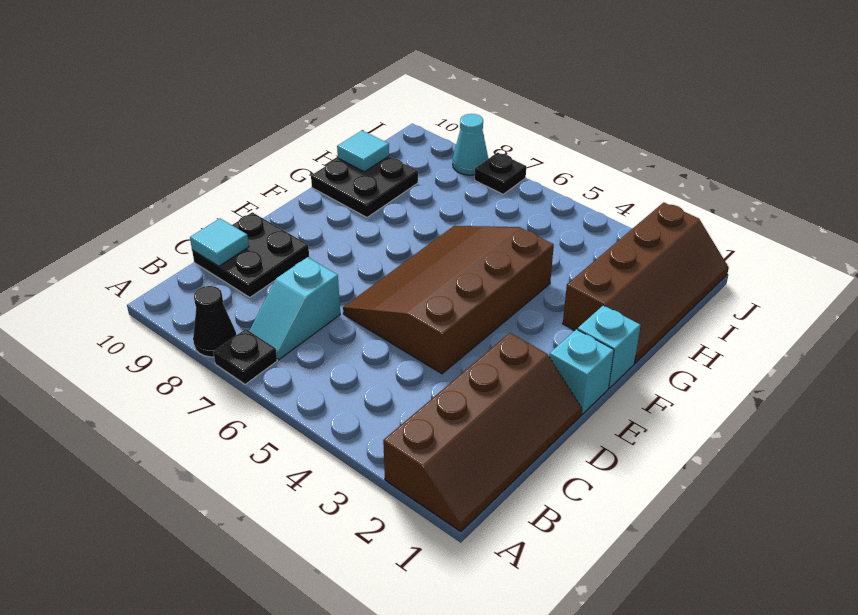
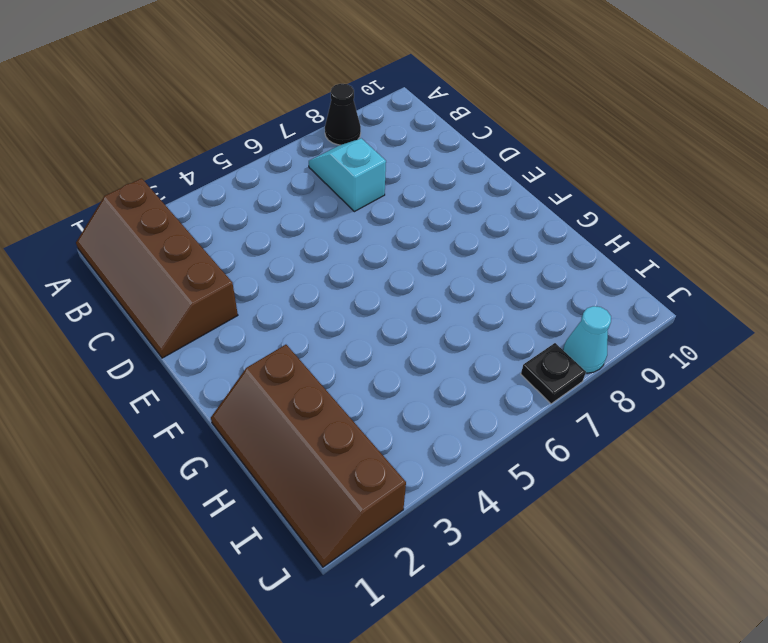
none -> black plate A7 level 1
none -> black plate C9:D10 level 1
none -> brown slope D4:G6 level 1 top 4

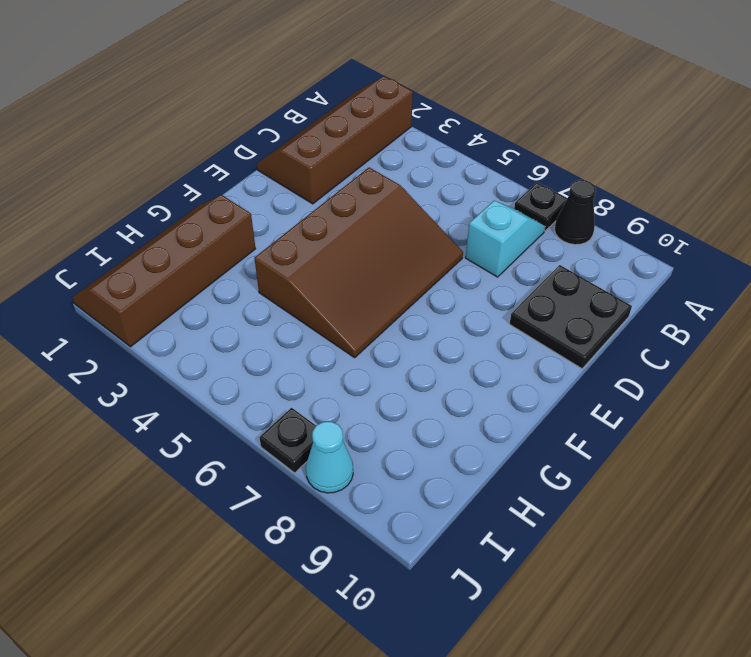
none -> cyan brick E1 level 1
none -> cyan brick F1 level 1
none -> black plate G9:H10 level 1

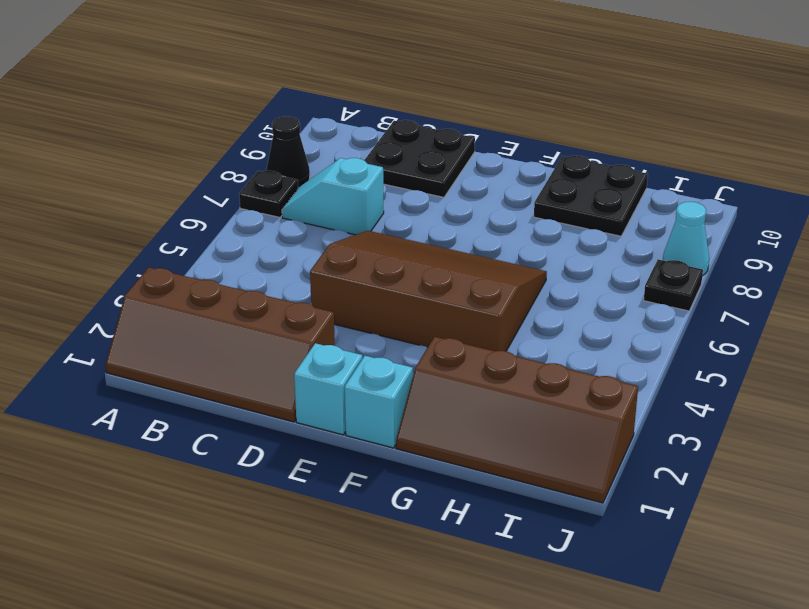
none -> cyan tile C10 level 2
none -> cyan tile H10 level 2

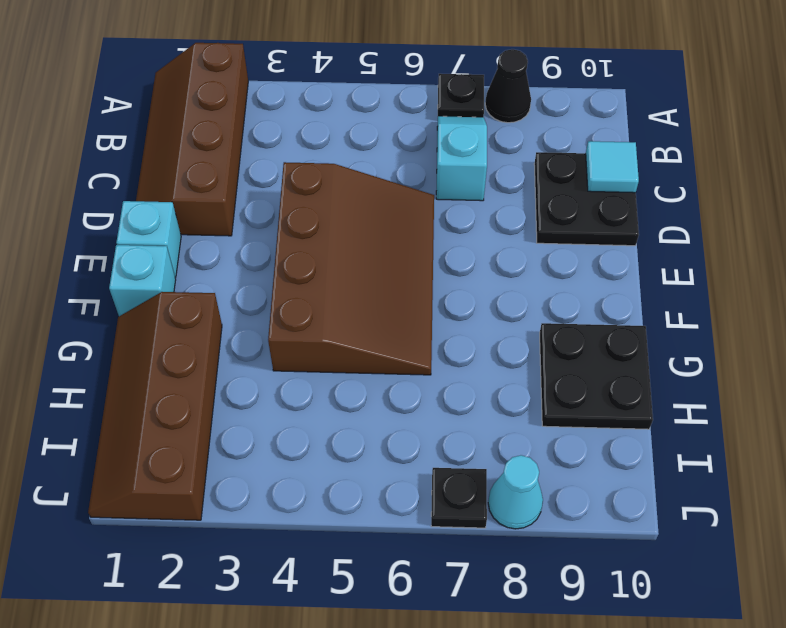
none -> cyan tile H10 level 2

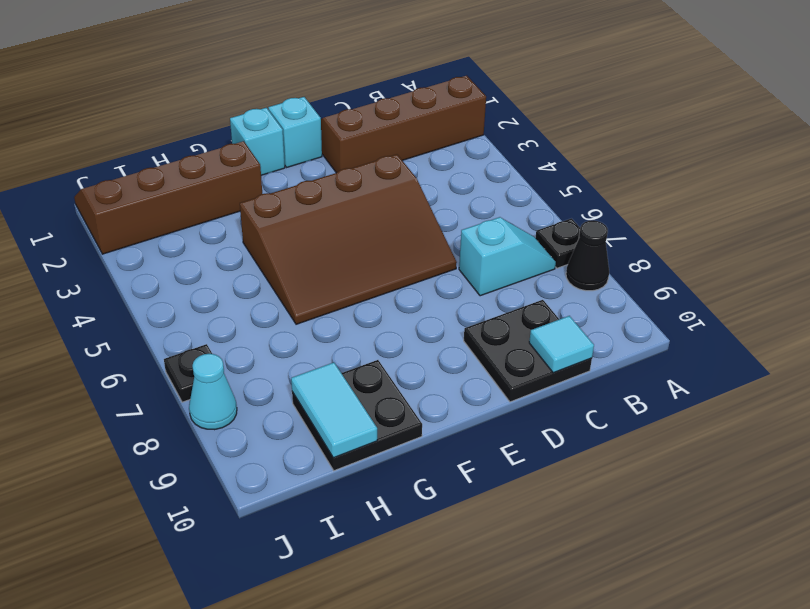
cyan tile H9:H10 level 2 -> cyan tile H10 level 2

